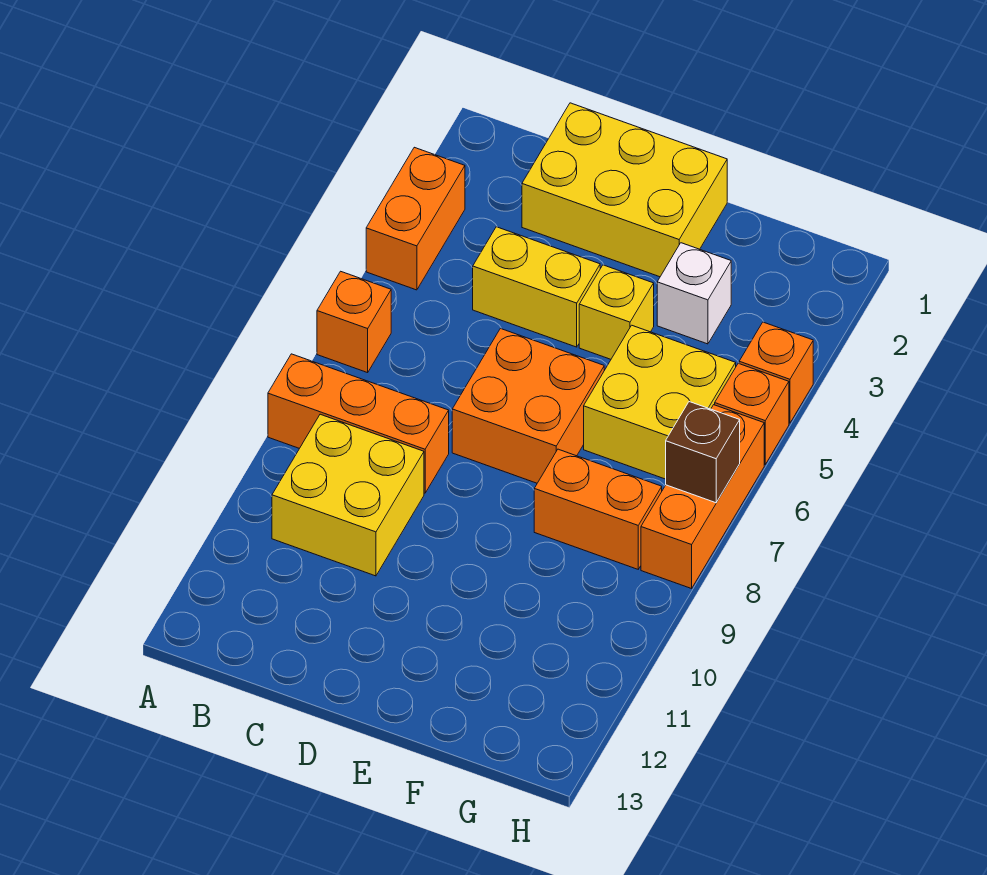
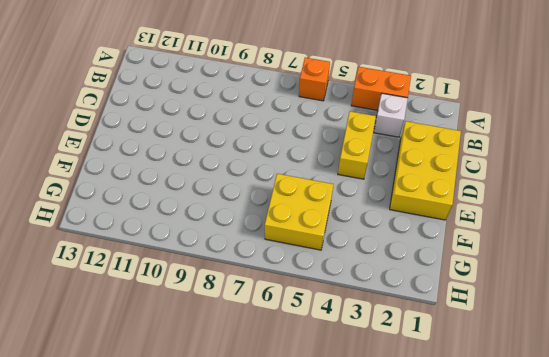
white brick B3 level 1 -> white brick F3 level 1
none -> orange brick A8:C8 level 1
none -> yellow brick B9:C10 level 1
none -> orange brick D6:E7 level 1

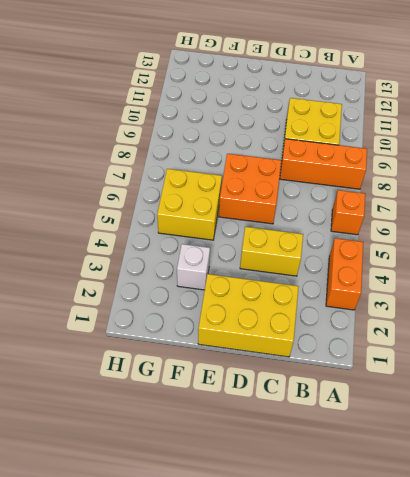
none -> yellow brick E4 level 1
none -> orange brick F8:G8 level 1
none -> orange brick H4 level 1

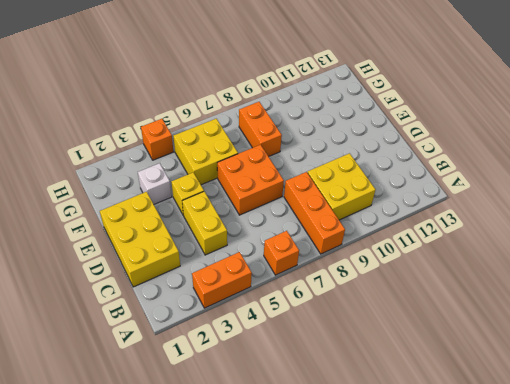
none -> orange brick H5 level 1
none -> orange brick H6:H8 level 1
none -> brown brick H7 level 2

